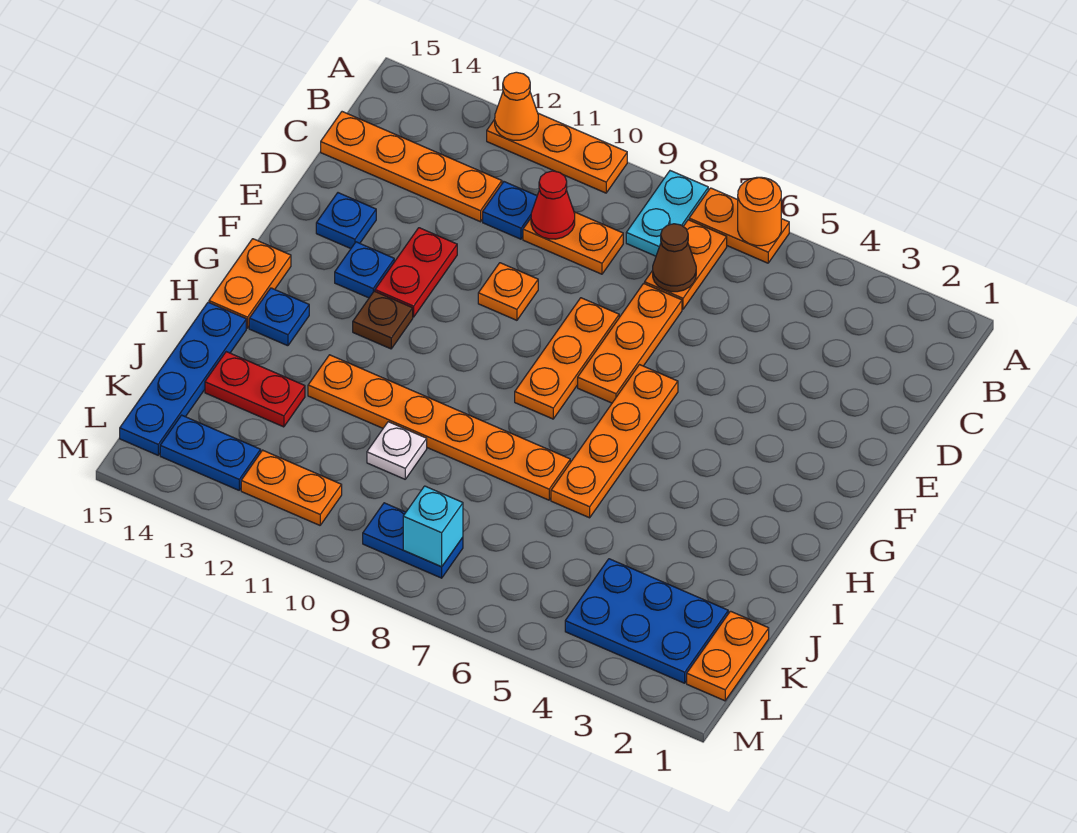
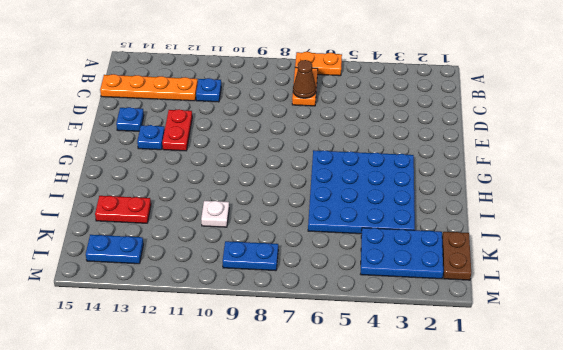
blue plate G3:J6 level 1 -> orange plate F6:I6 level 1
brown plate K1:L1 level 1 -> orange plate K1:L1 level 1
none -> cyan plate A8:B8 level 1
none -> orange plate A10:A12 level 1
none -> orange plate C9:C10 level 1
none -> orange plate D7:F7 level 1

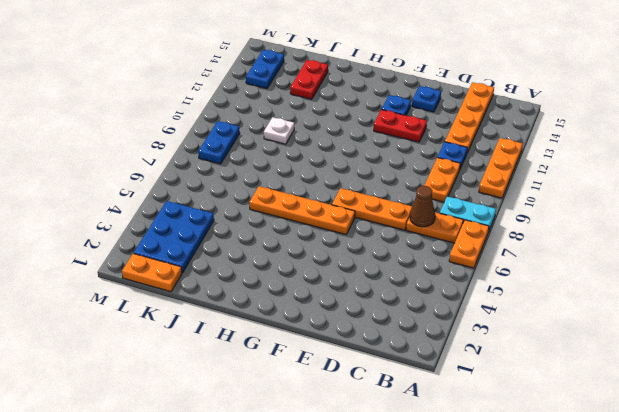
none -> orange plate E8:G8 level 1
none -> orange plate E10 level 1
none -> brown plate G12 level 1
none -> orange plate G15:H15 level 1

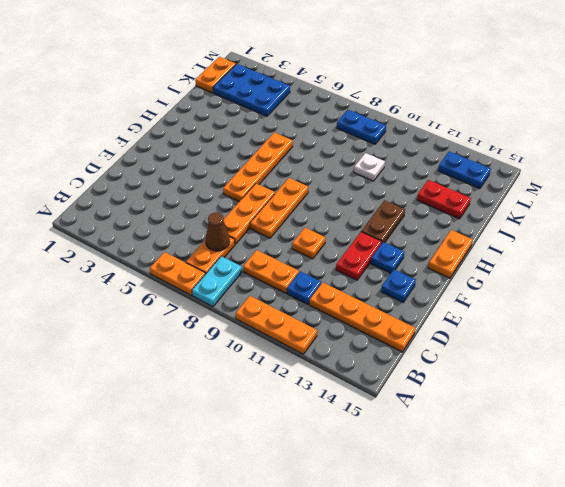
brown plate G12:H12 level 1 -> brown plate G12 level 1
none -> blue plate H14 level 1
none -> orange plate I7:I12 level 1
none -> blue plate I15:L15 level 1
none -> orange plate L11:L12 level 1

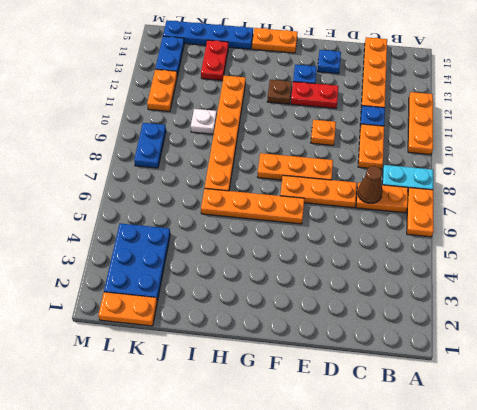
none -> blue plate H14 level 1
none -> orange round brick A6 level 2
none -> orange cone A12 level 2
none -> red cone C10 level 2

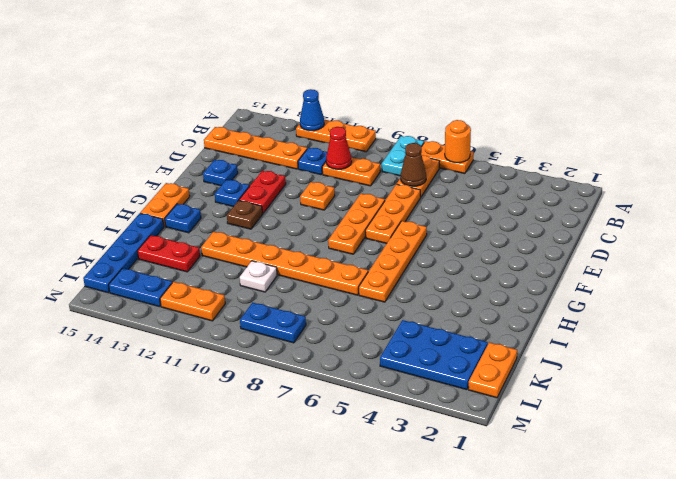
blue cone A12 level 2 -> orange cone A12 level 2
none -> cyan brick L8 level 2

